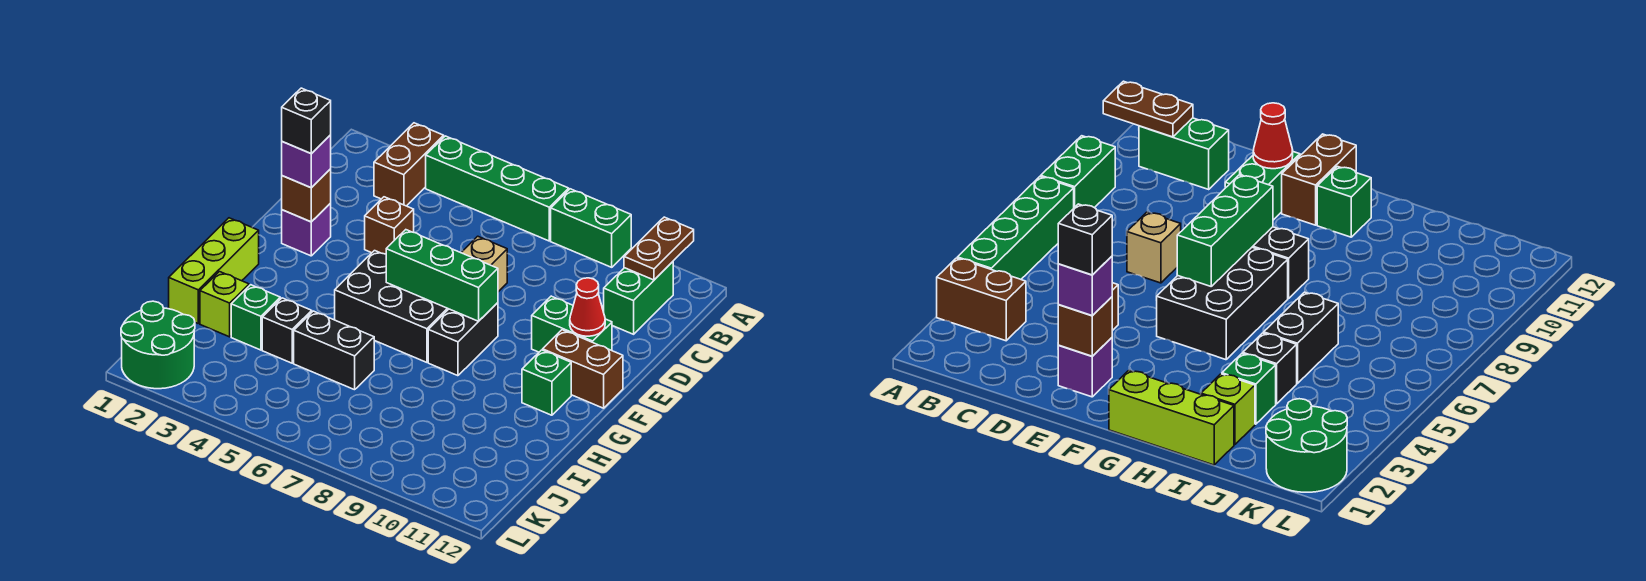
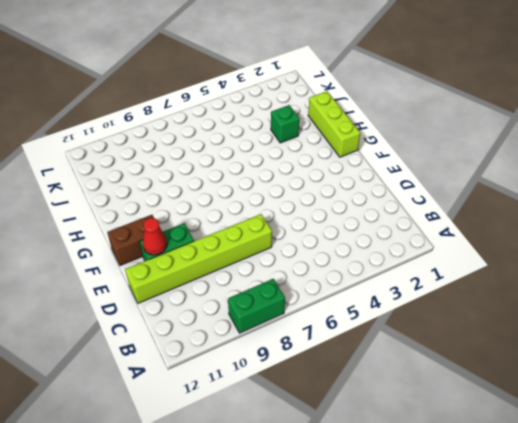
lime brick D7:D12 level 1 -> tan brick D7 level 1
none -> brown brick A3:B3 level 1
none -> green brick A4:A7 level 1
none -> green brick B11:C11 level 1

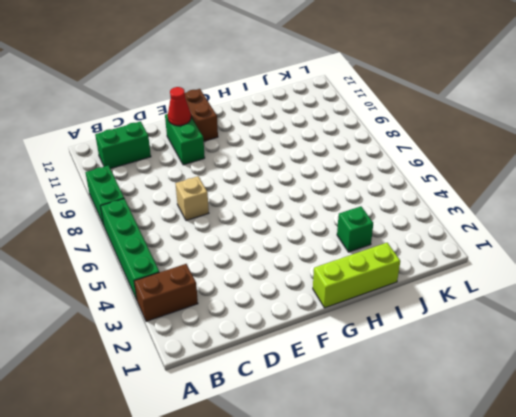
none -> brown brick D4 level 1
none -> purple brick E2 level 1
none -> black brick F5:G7 level 1

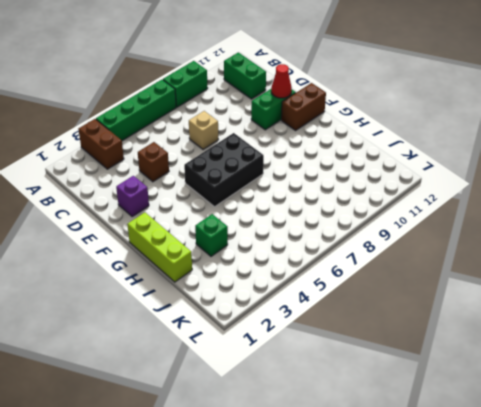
none -> black brick F8:G8 level 1
none -> green brick G11 level 1
none -> lime brick I2 level 1

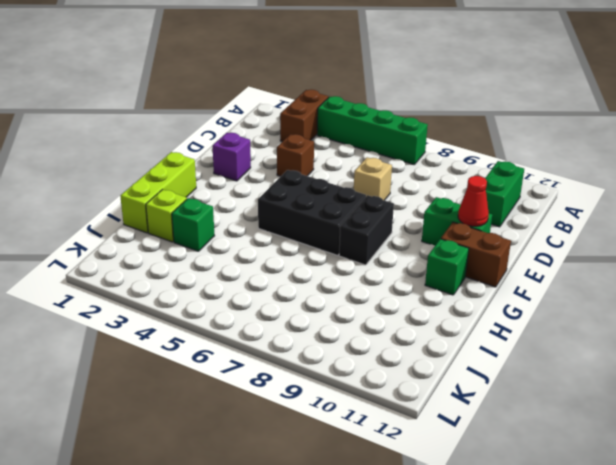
none -> green brick A8:A9 level 1
none -> black brick I4 level 1
none -> black brick I5:I6 level 1

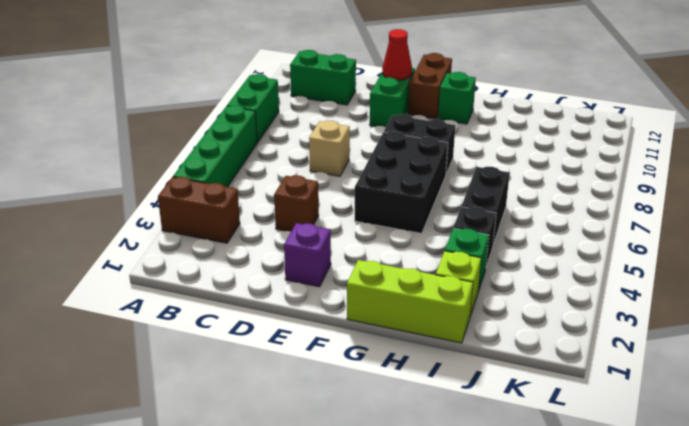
none -> green round brick K1:L2 level 1
none -> brown plate A11:B11 level 2
none -> brown brick E2 level 2

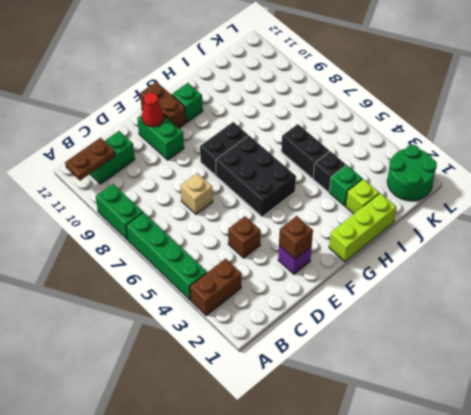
none -> green brick F6:F8 level 2
none -> purple brick E2 level 3
none -> black brick E2 level 4

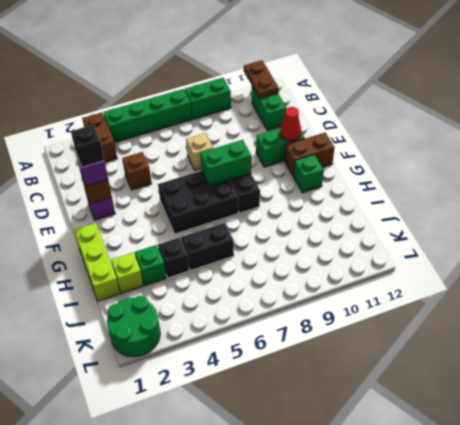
green brick F7:F8 level 2 -> green brick F6:F8 level 2

